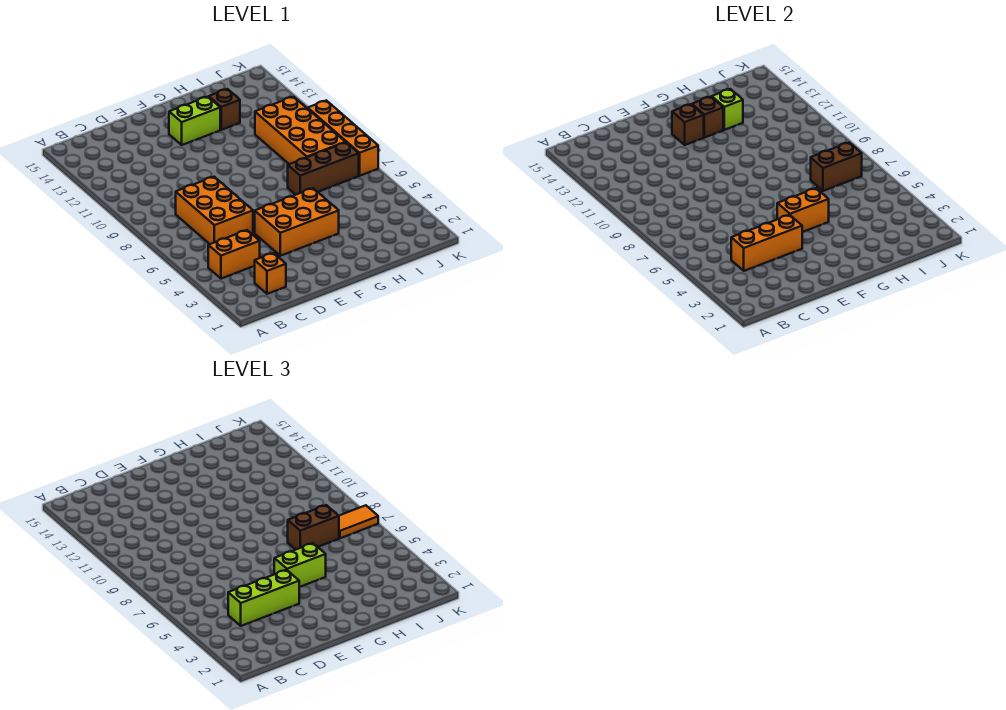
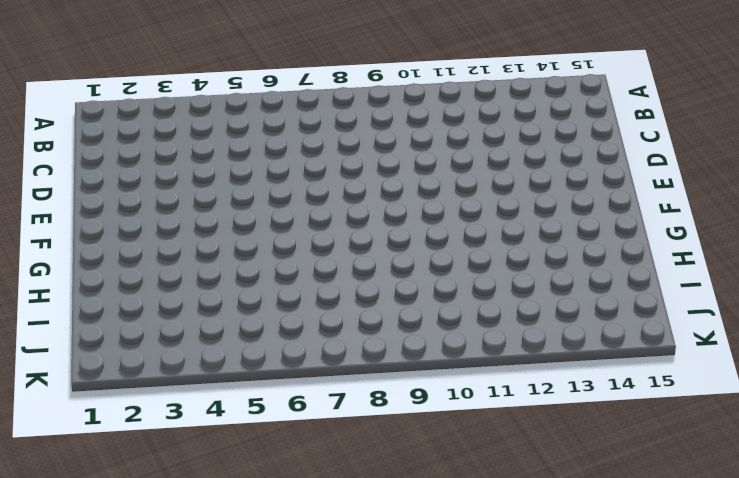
none -> orange brick B4:C4 level 1
none -> orange brick C2 level 1
none -> orange brick C6:D8 level 1

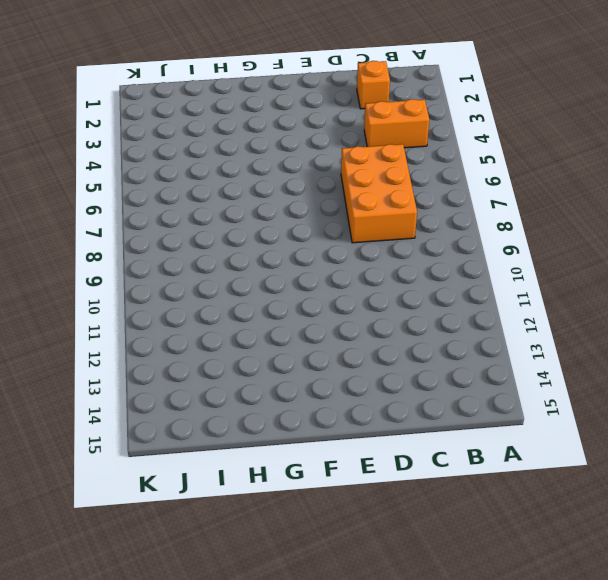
none -> orange brick E4:G5 level 1
none -> lime brick F13:G13 level 1
none -> brown brick H7:J7 level 1

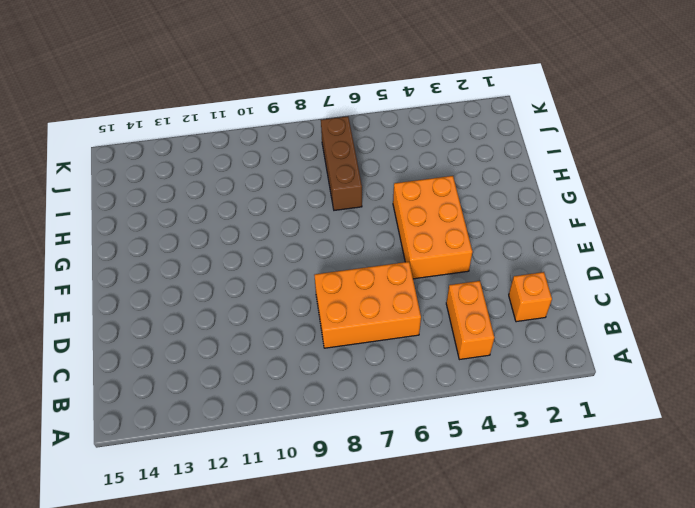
none -> lime brick F13:G13 level 1
none -> brown brick H13 level 1
none -> orange brick I8:J11 level 1

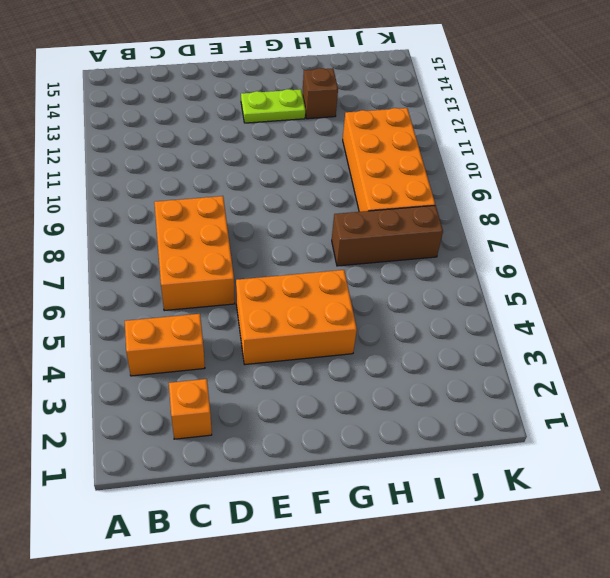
lime plate F13:G13 level 1 -> lime brick F13:G13 level 1
none -> orange brick K7:K10 level 1
none -> orange brick C4:E4 level 2
none -> orange brick F5:G5 level 2

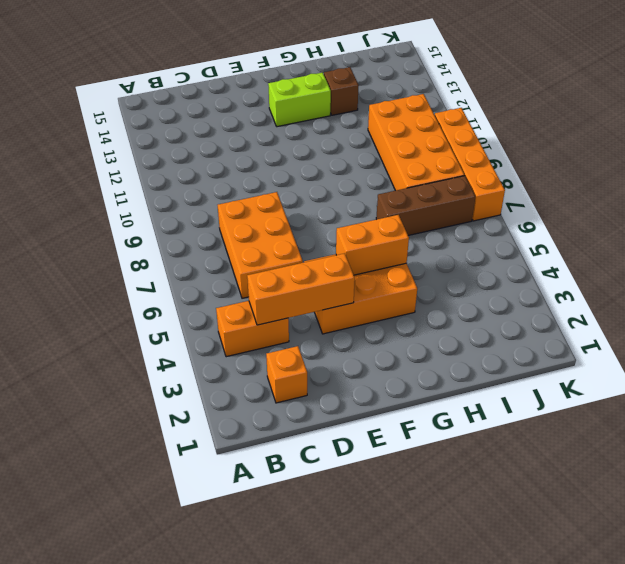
none -> brown brick F13 level 2
none -> brown brick G13 level 2
none -> lime brick H13 level 2

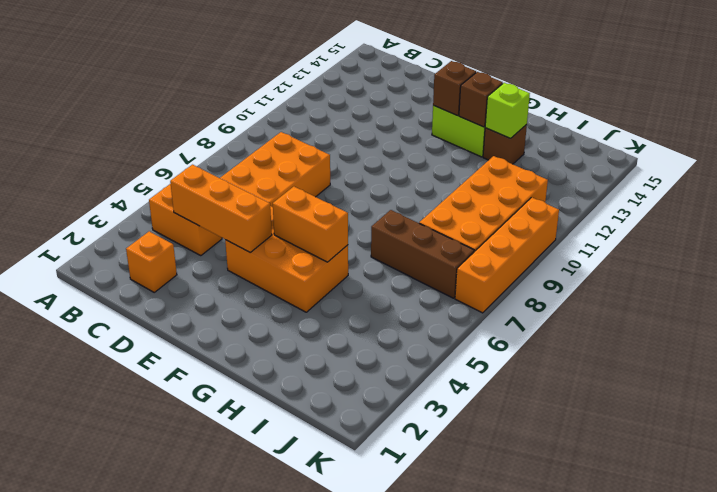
none -> brown brick I7:J7 level 2
none -> lime brick C4:E4 level 3
none -> lime brick F5:G5 level 3

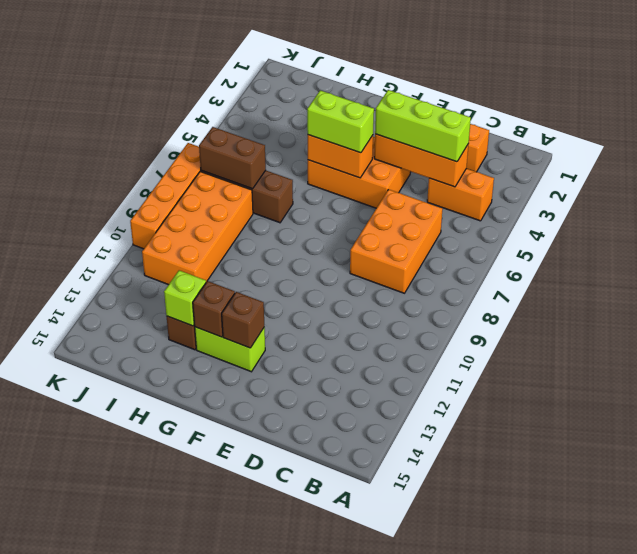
none -> brown brick H7:I7 level 3
none -> orange tile J7:K7 level 3

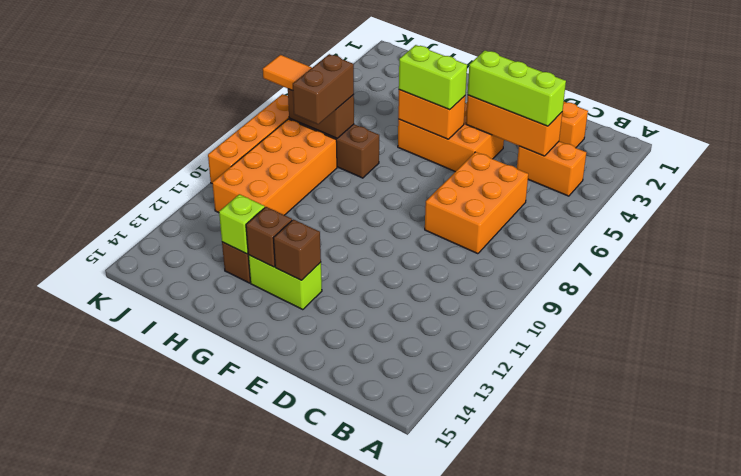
brown brick I7:I8 level 3 -> brown brick H7:I7 level 3

